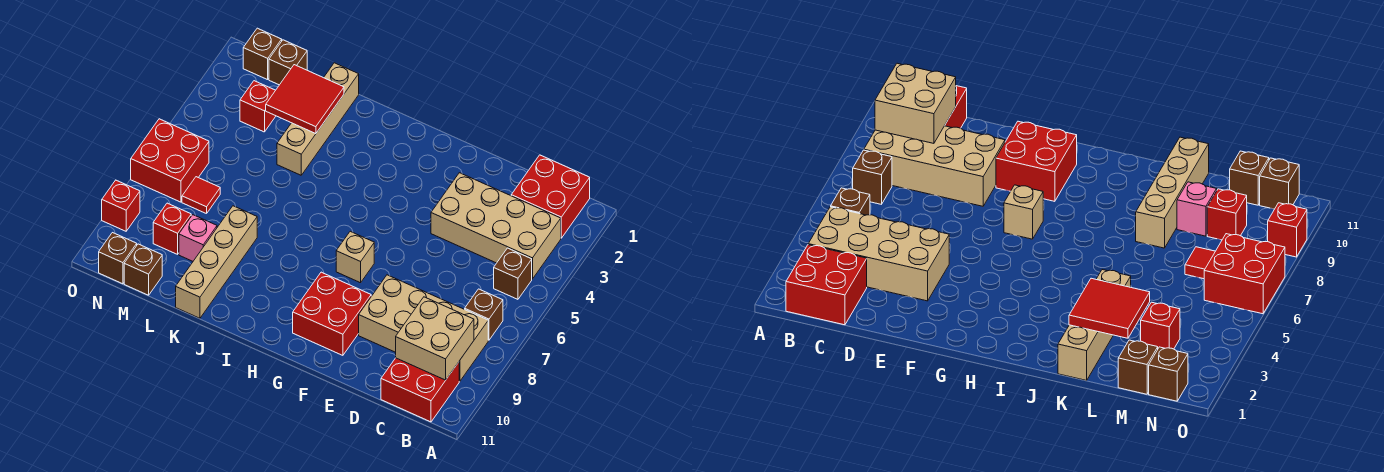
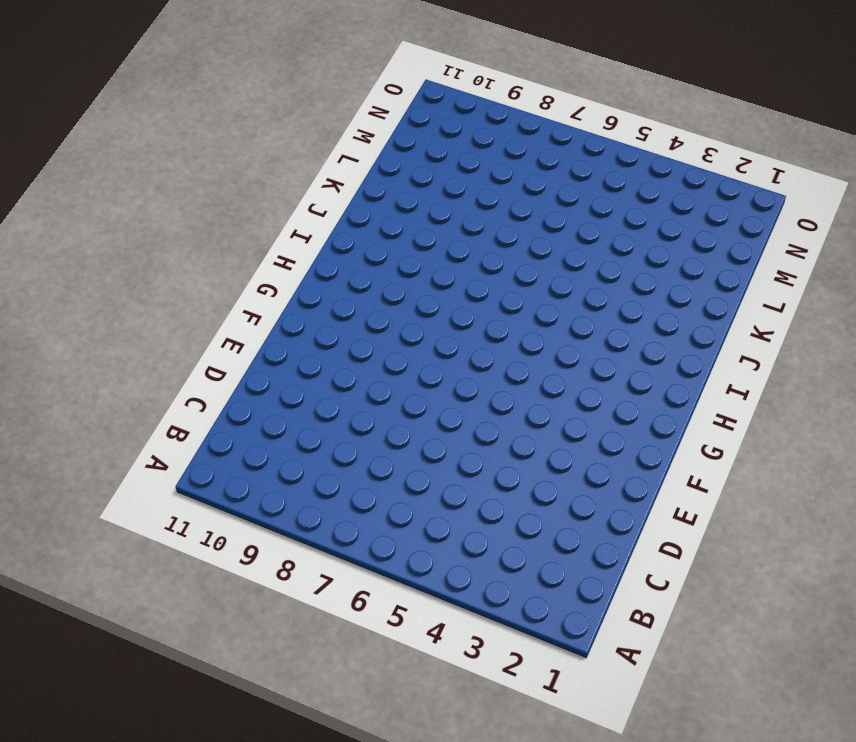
none -> red brick B1:C2 level 1
none -> tan brick B3:E4 level 1
none -> brown brick B5 level 1

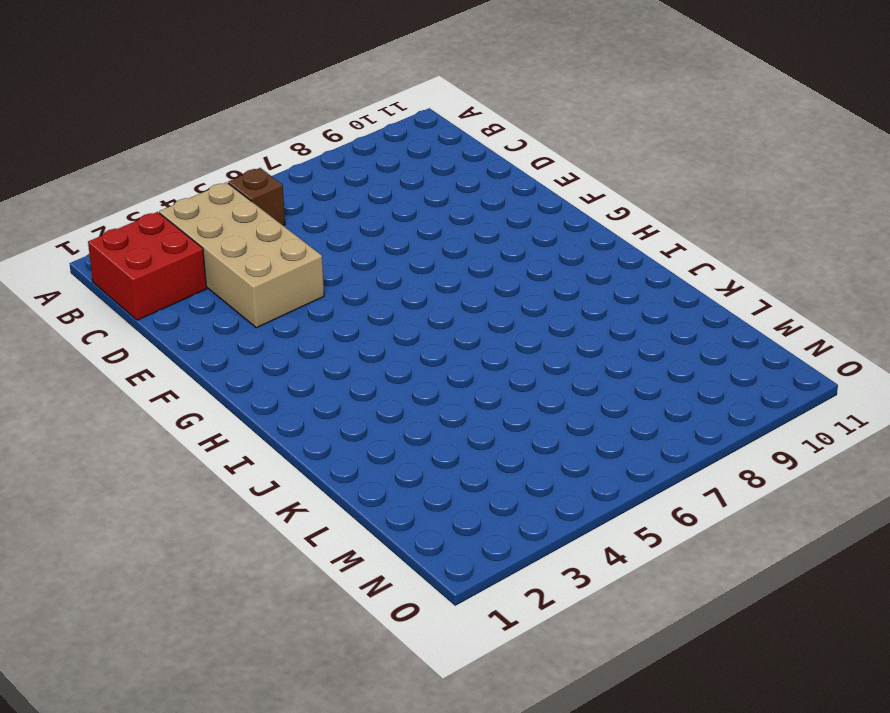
none -> brown brick B7 level 1
none -> tan brick B8:E9 level 1
none -> red brick B10:C11 level 1

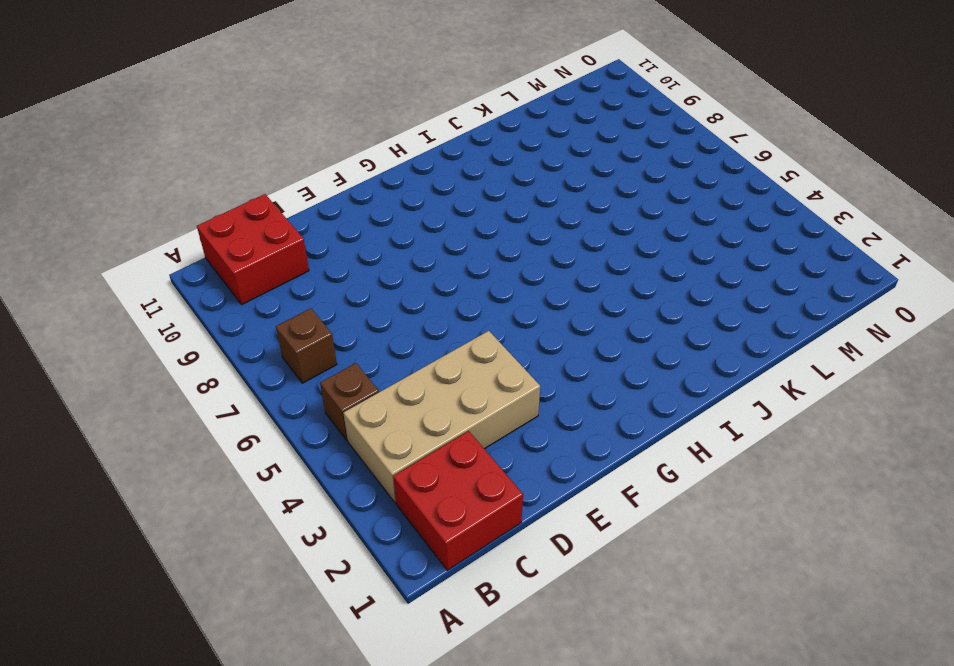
none -> tan brick B8:E9 level 1
none -> red brick F9:G10 level 1
none -> tan brick G7 level 1

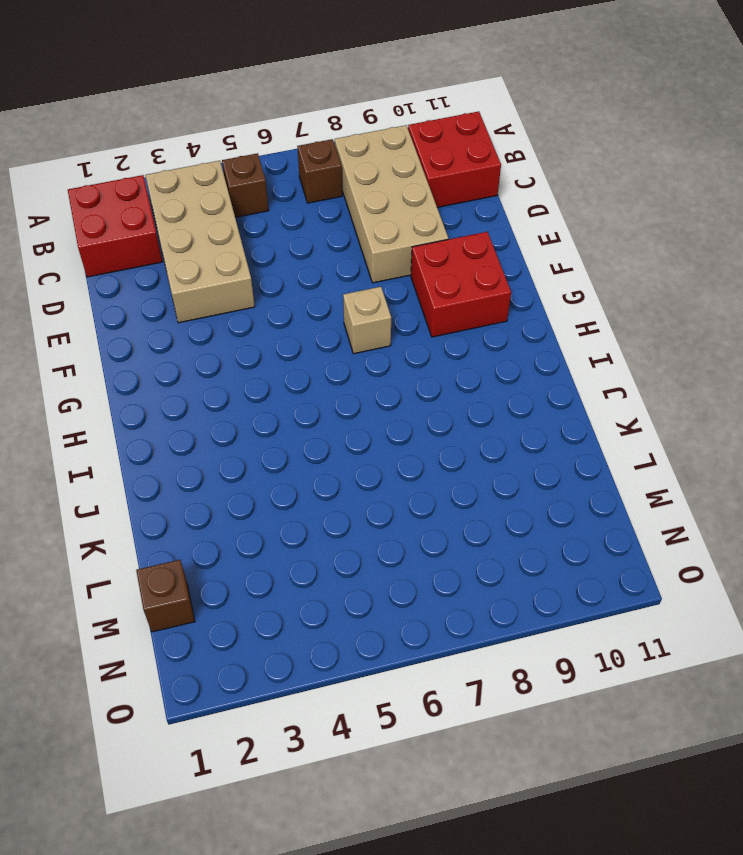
none -> tan brick K1:K4 level 1
none -> tan brick K8:K11 level 1
none -> pink brick L9 level 1

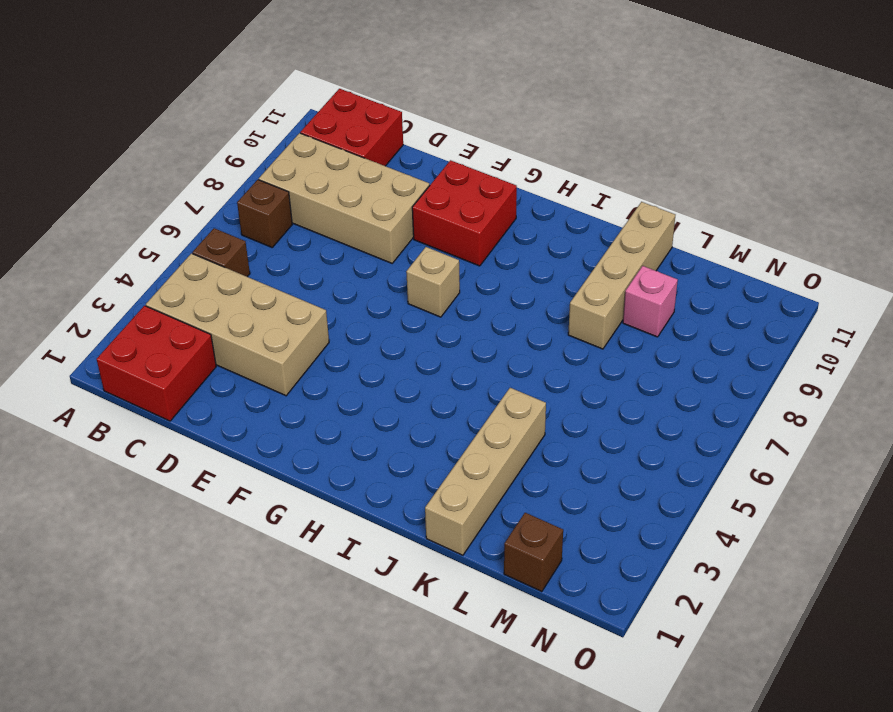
none -> red brick M3 level 1
none -> red tile M7 level 1
none -> red brick M9 level 1

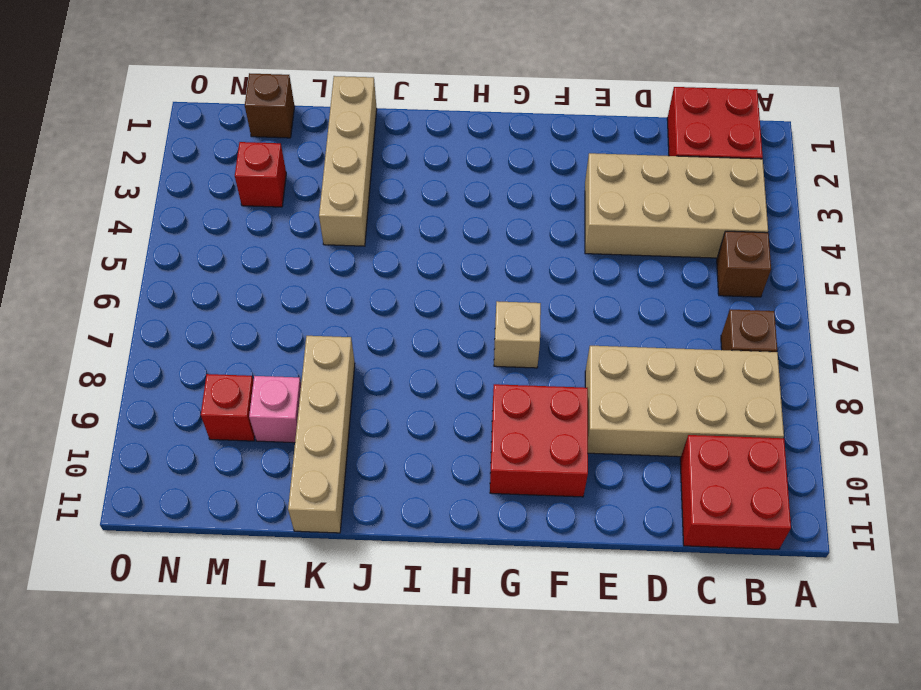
none -> red tile M7 level 1
none -> brown brick M11 level 1
none -> brown brick N1 level 1

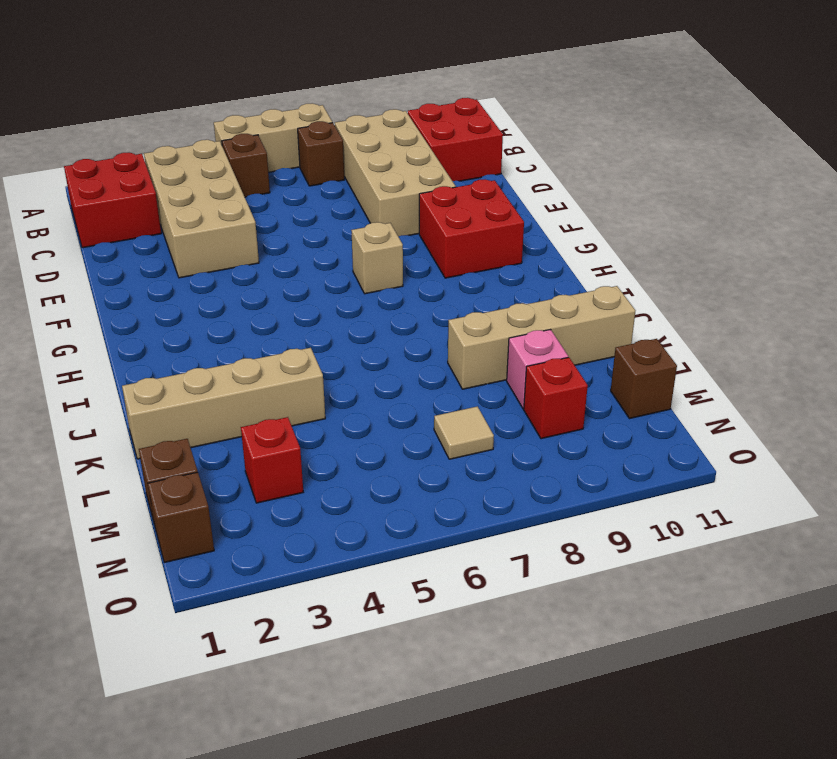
tan brick A5:A7 level 1 -> none
tan tile M7 level 1 -> red tile M7 level 1
none -> red brick N6:O7 level 1
none -> brown brick N11 level 1
none -> red brick O9 level 1

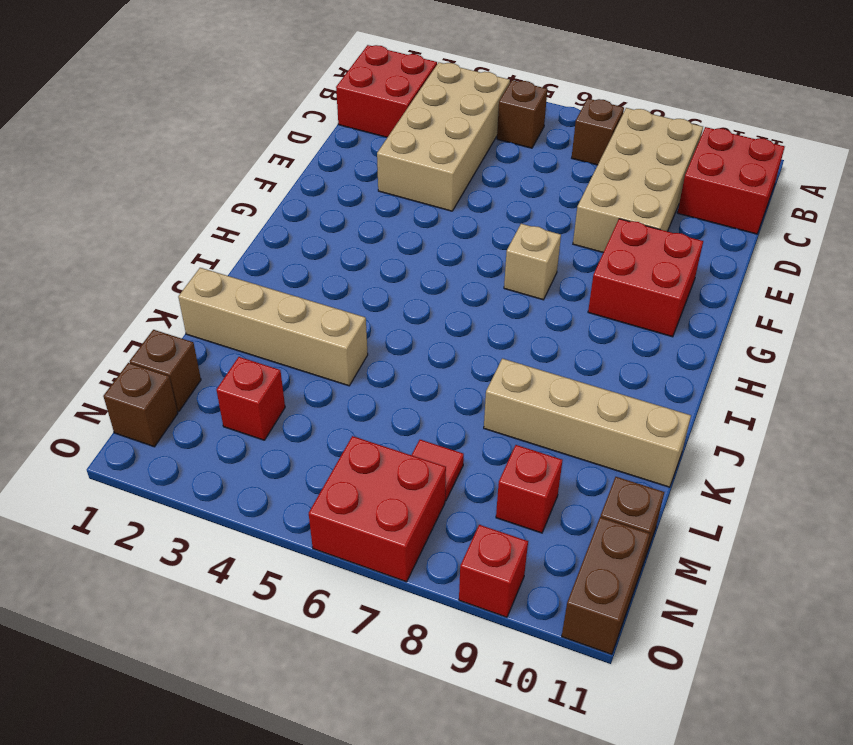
brown brick N11:O11 level 1 -> brown brick N11 level 1
none -> pink brick L9 level 1
none -> tan brick B9:C10 level 2
none -> red tile K2:L3 level 2

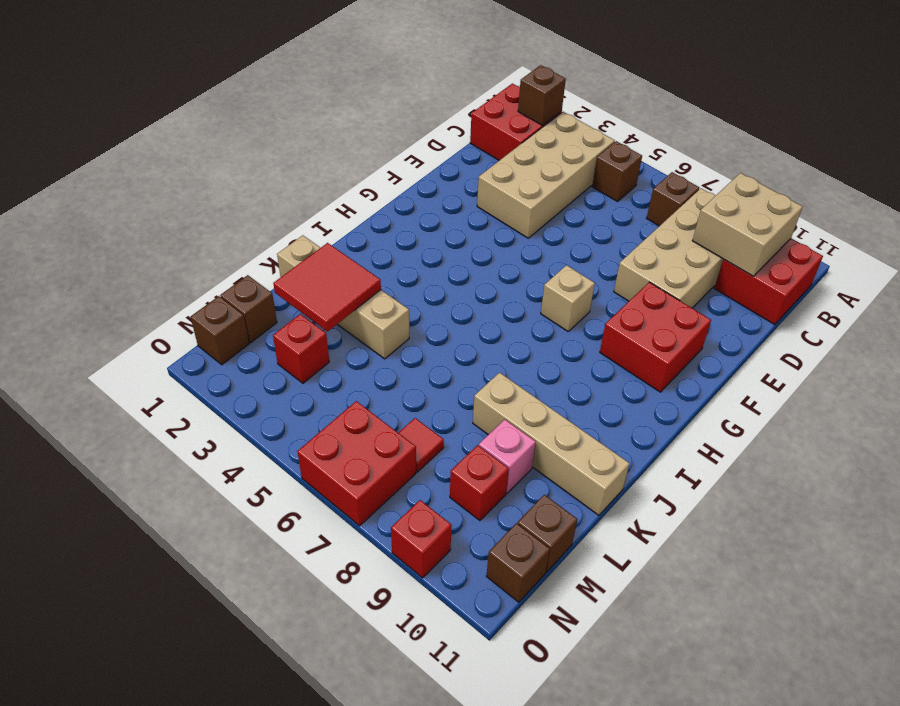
brown brick B2 level 2 -> none

